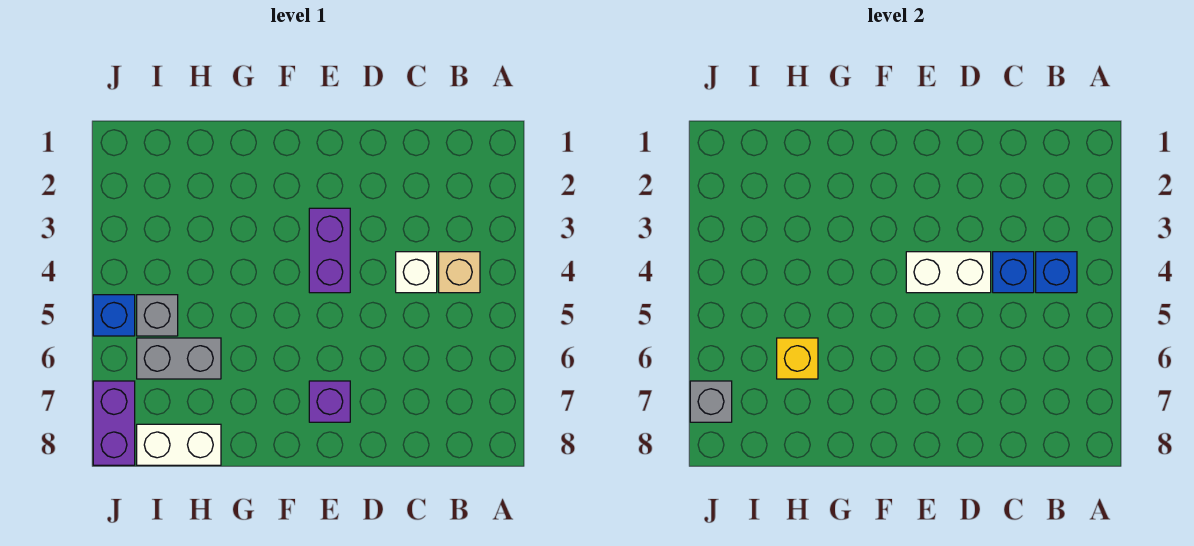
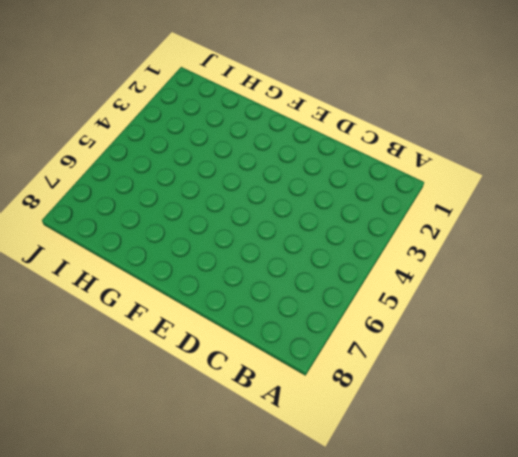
none -> tan brick B4 level 1
none -> white brick C4 level 1
none -> purple brick E3:E4 level 1

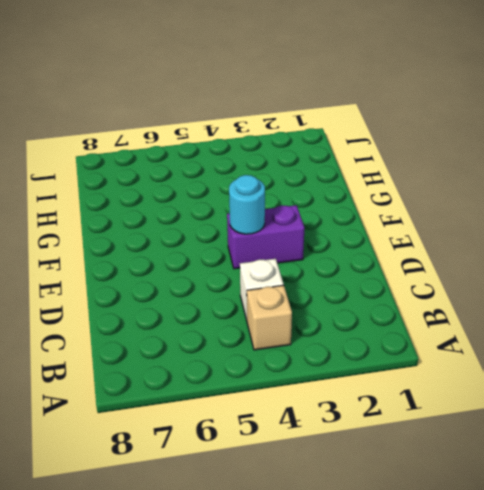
cyan round brick E4 level 2 -> white brick D4:E4 level 2
none -> purple brick E7 level 1
none -> grey brick H6:I6 level 1
none -> white brick H8:I8 level 1

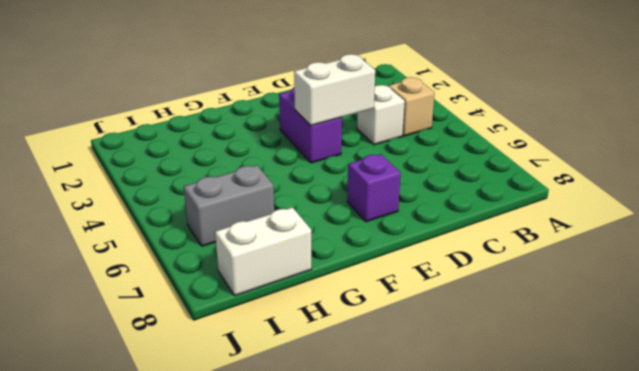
none -> grey brick I5 level 1
none -> blue brick J5 level 1
none -> purple brick J7:J8 level 1

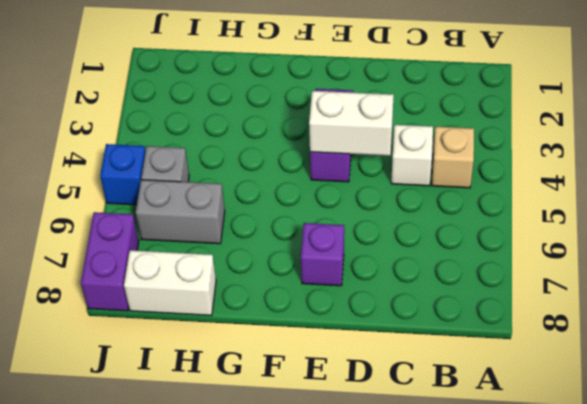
none -> blue brick B4 level 2
none -> blue brick C4 level 2
none -> yellow brick H6 level 2

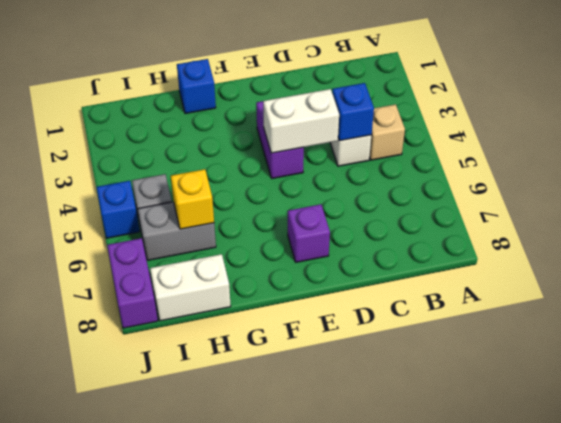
blue brick G1 level 1 -> blue brick B4 level 2
none -> grey brick J7 level 2

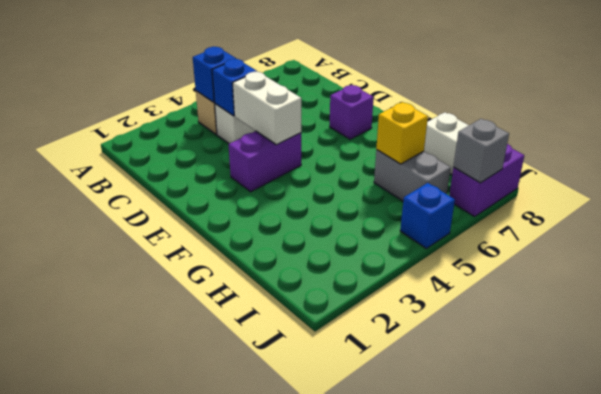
none -> grey brick I5 level 1

